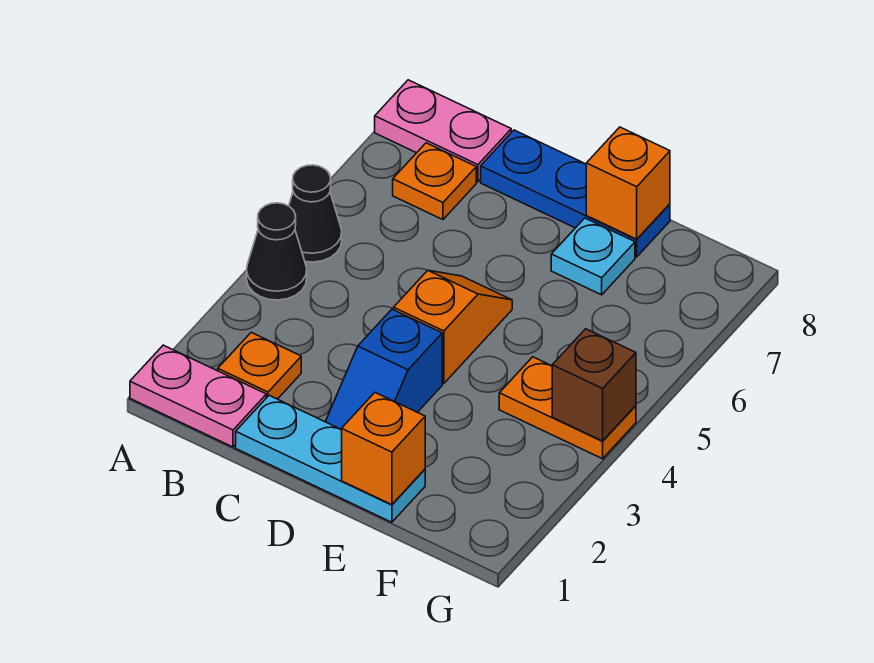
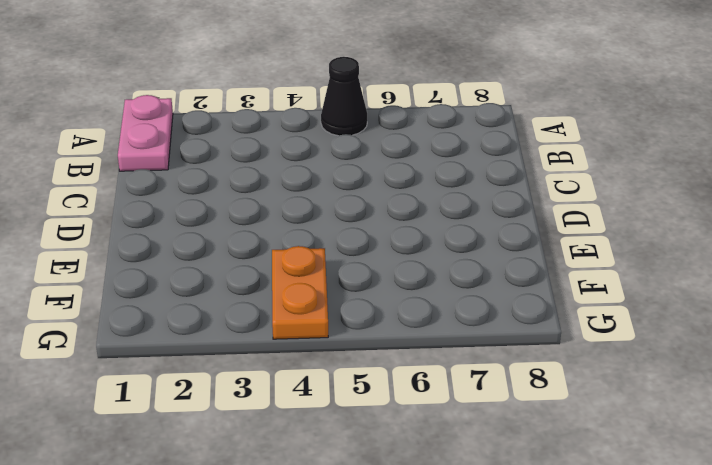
none -> black cone A4 level 1
none -> pink plate A8:B8 level 1
none -> orange plate B2 level 1

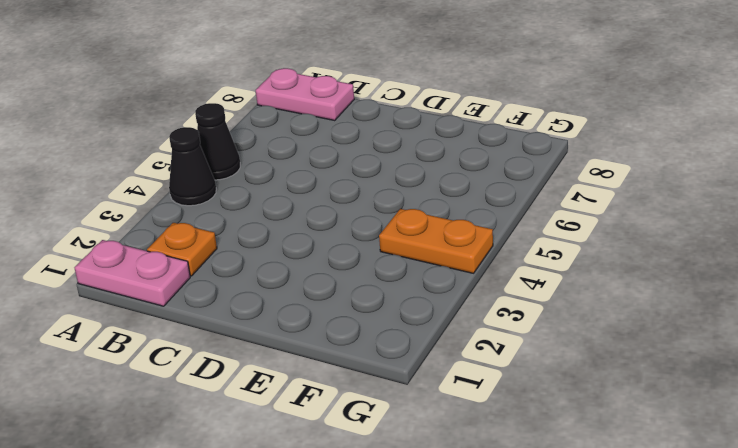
none -> orange plate B7 level 1
none -> cyan plate C1:E1 level 1
none -> blue plate C8:E8 level 1

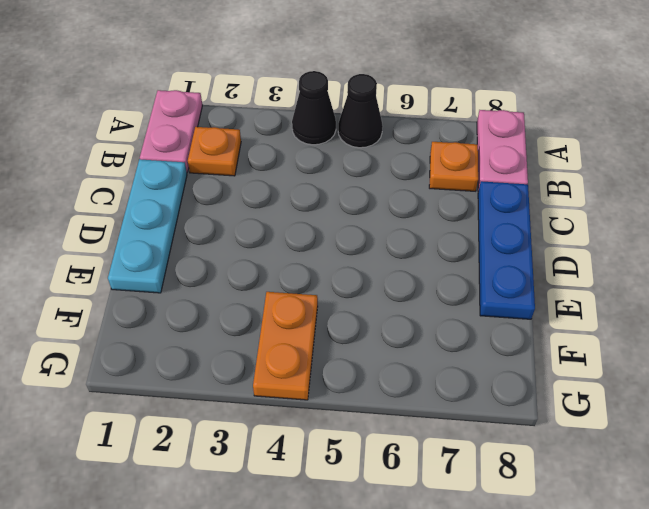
none -> blue slope D2:D3 level 1 top 3
none -> orange slope D4:D5 level 1 top 4
none -> cyan plate E7 level 1

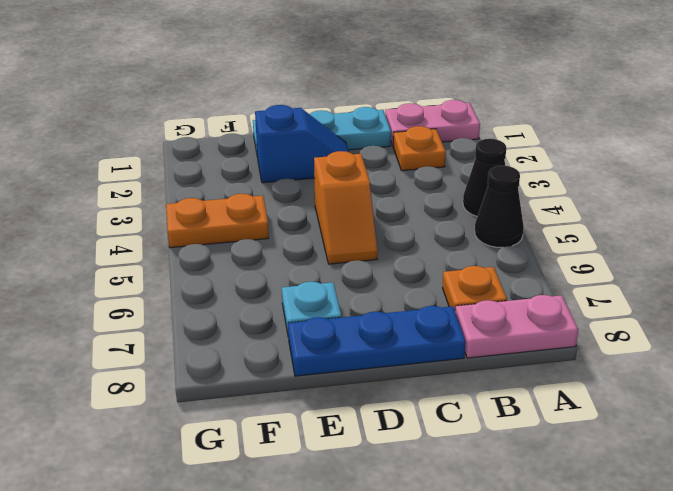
blue slope D2:E2 level 1 top E -> blue slope D2:D3 level 1 top 3
none -> orange brick E1 level 2
none -> orange brick E8 level 2
none -> brown brick G4 level 2

